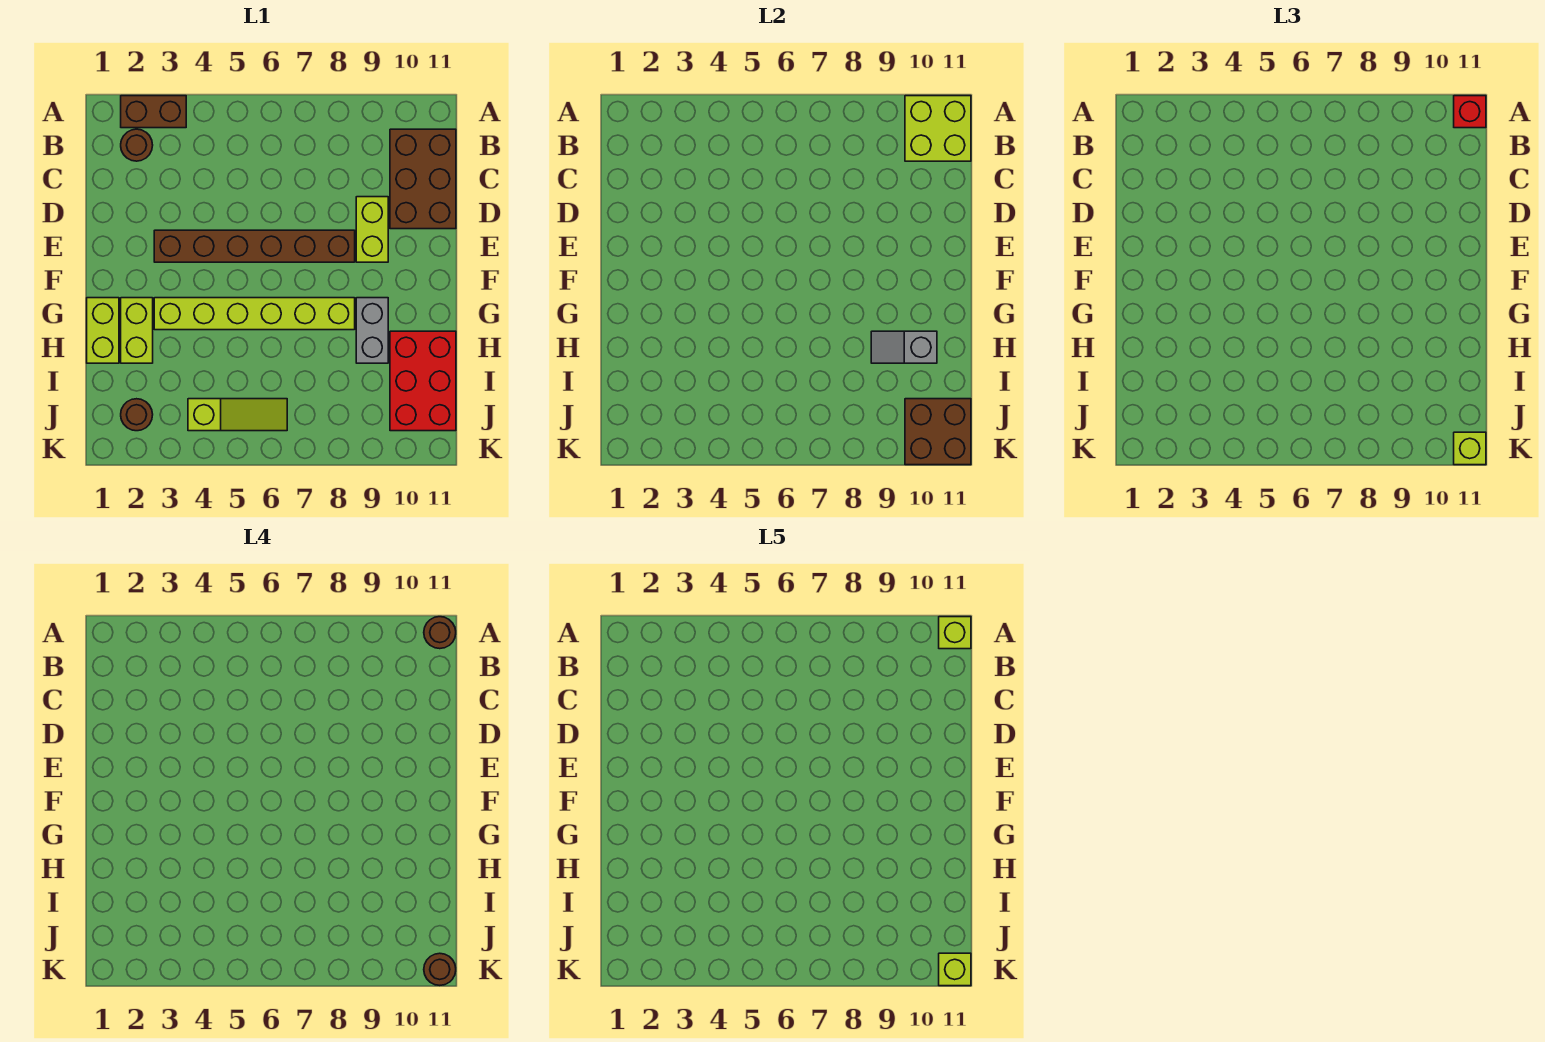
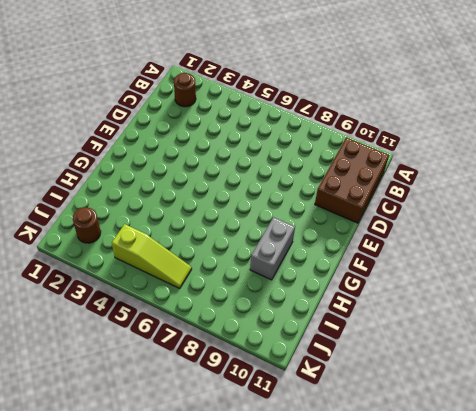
none -> brown brick A2:A3 level 1
none -> lime brick D9:E9 level 1
none -> brown brick E3:E8 level 1

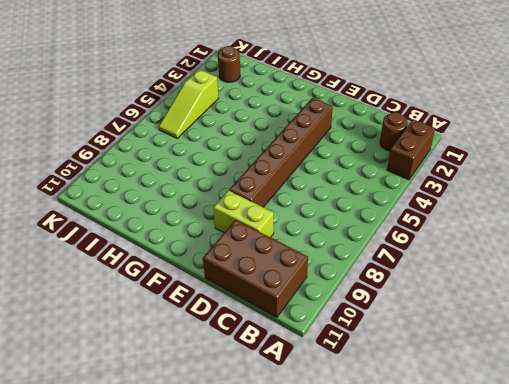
none -> lime brick G1:H1 level 1
none -> lime brick G2:H2 level 1
none -> lime brick G3:G8 level 1

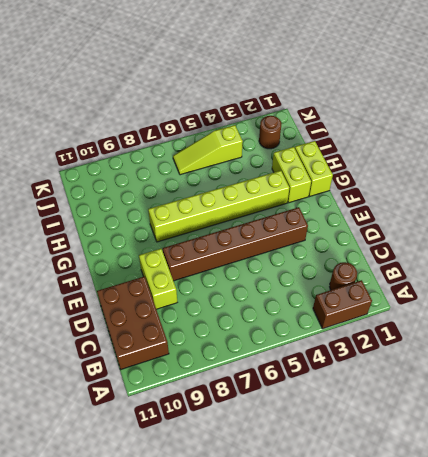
none -> grey brick G9:H9 level 1
none -> red brick H10:J11 level 1
none -> lime brick A10:B11 level 2

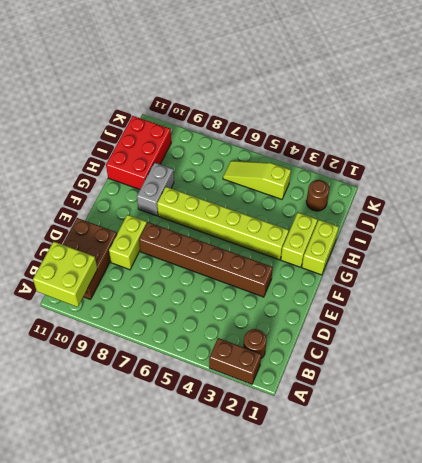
none -> grey slope H9:H10 level 2 top 10
none -> brown brick J10:K11 level 2
none -> red brick A11 level 3

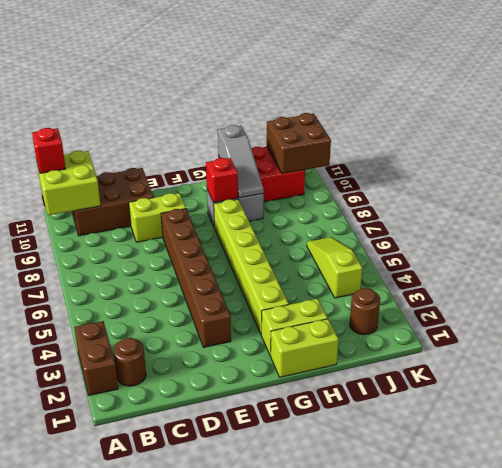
red brick G9 level 2 -> none
grey slope H9:H11 level 2 top 11 -> grey slope H9:H10 level 2 top 10
none -> lime brick K11 level 3
none -> brown round brick A11 level 4
none -> brown round brick K11 level 4

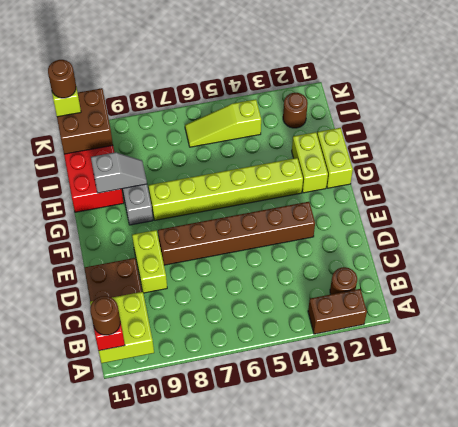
none -> lime brick A11 level 5
none -> lime brick K11 level 5

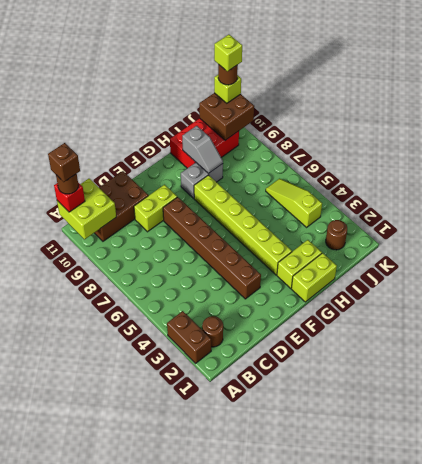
brown brick A11 level 5 -> lime brick A11 level 5

